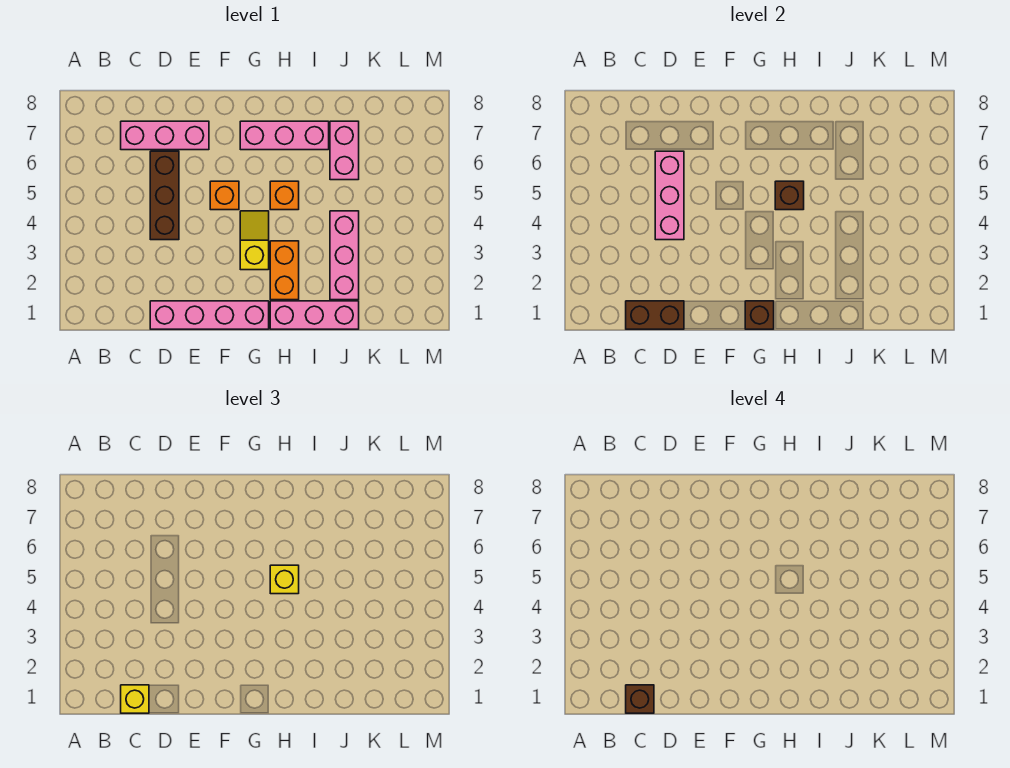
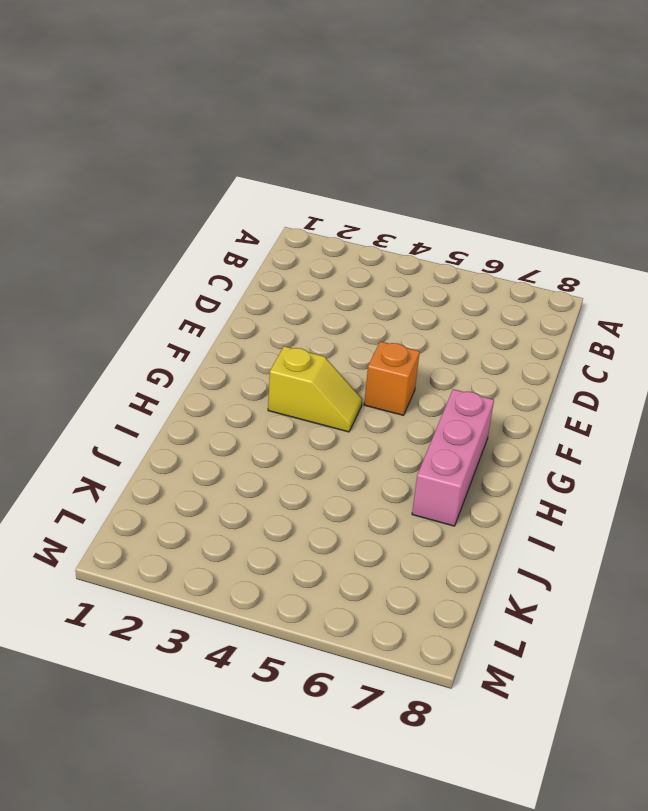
none -> pink brick C7:E7 level 1
none -> pink brick D1:G1 level 1
none -> brown brick D4:D6 level 1

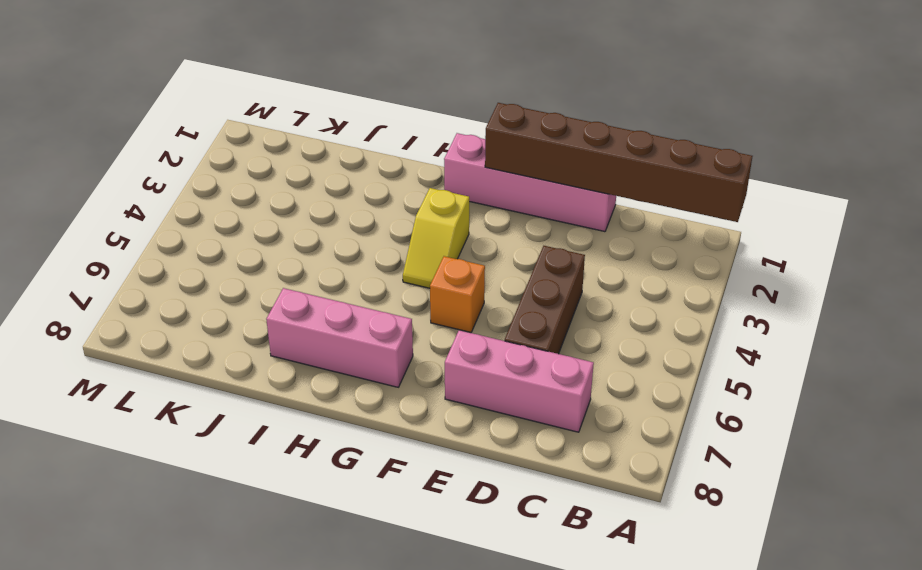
brown brick A1:F1 level 2 -> brown brick C1:D1 level 2
none -> pink brick H1:J1 level 1
none -> orange brick H2:H3 level 1
none -> orange brick H5 level 1

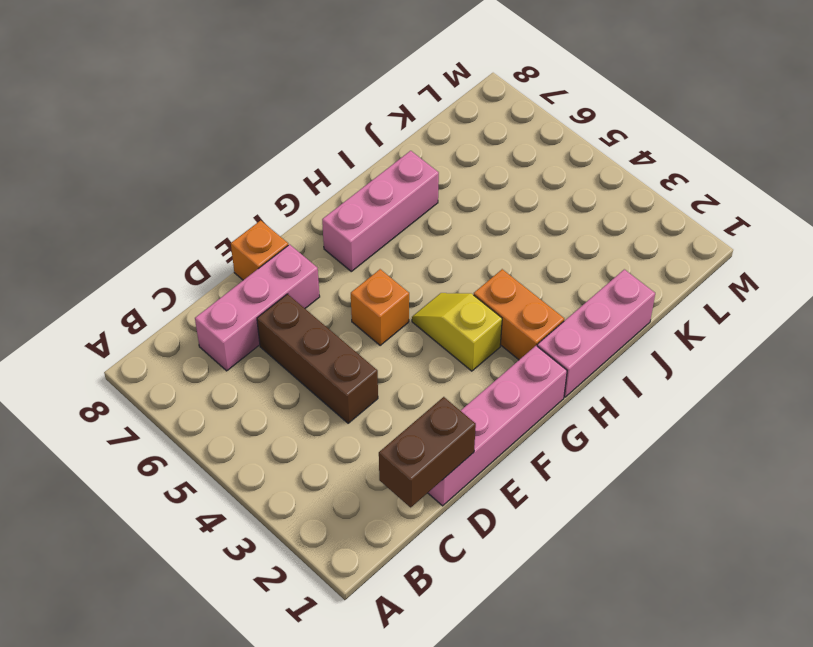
orange brick E8 level 1 -> orange brick H5 level 1
none -> pink brick J2:J4 level 1
none -> pink brick J6:J7 level 1
none -> pink brick D4:D6 level 2

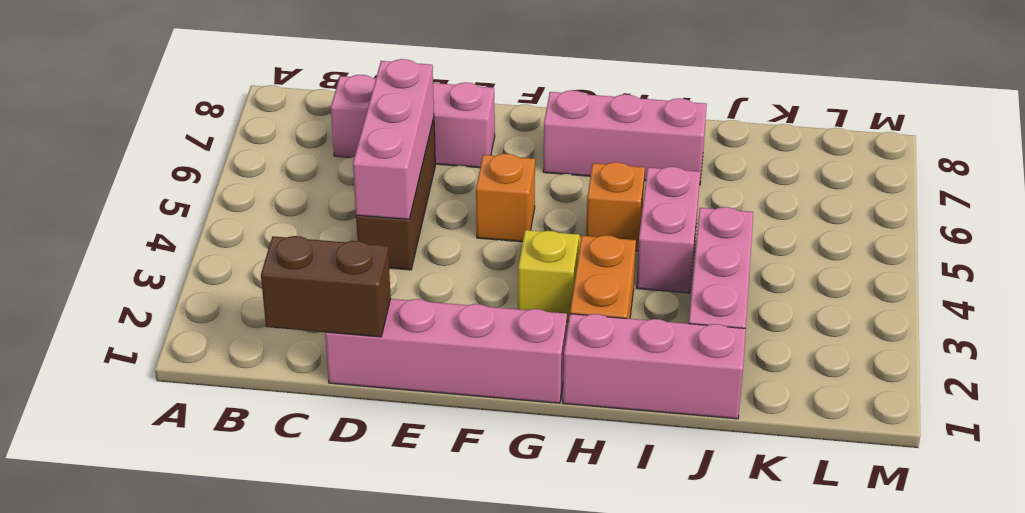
pink brick I4:I5 level 1 -> pink brick J6:J7 level 1
none -> brown brick G1 level 2
none -> brown brick H5 level 2
none -> yellow brick C1 level 3

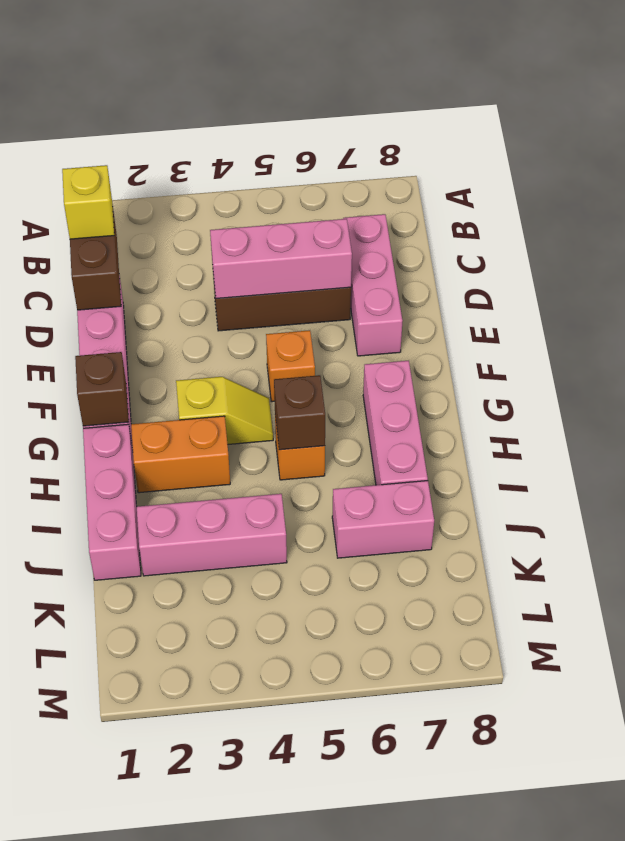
none -> yellow brick H5 level 3
none -> brown brick C1 level 4

